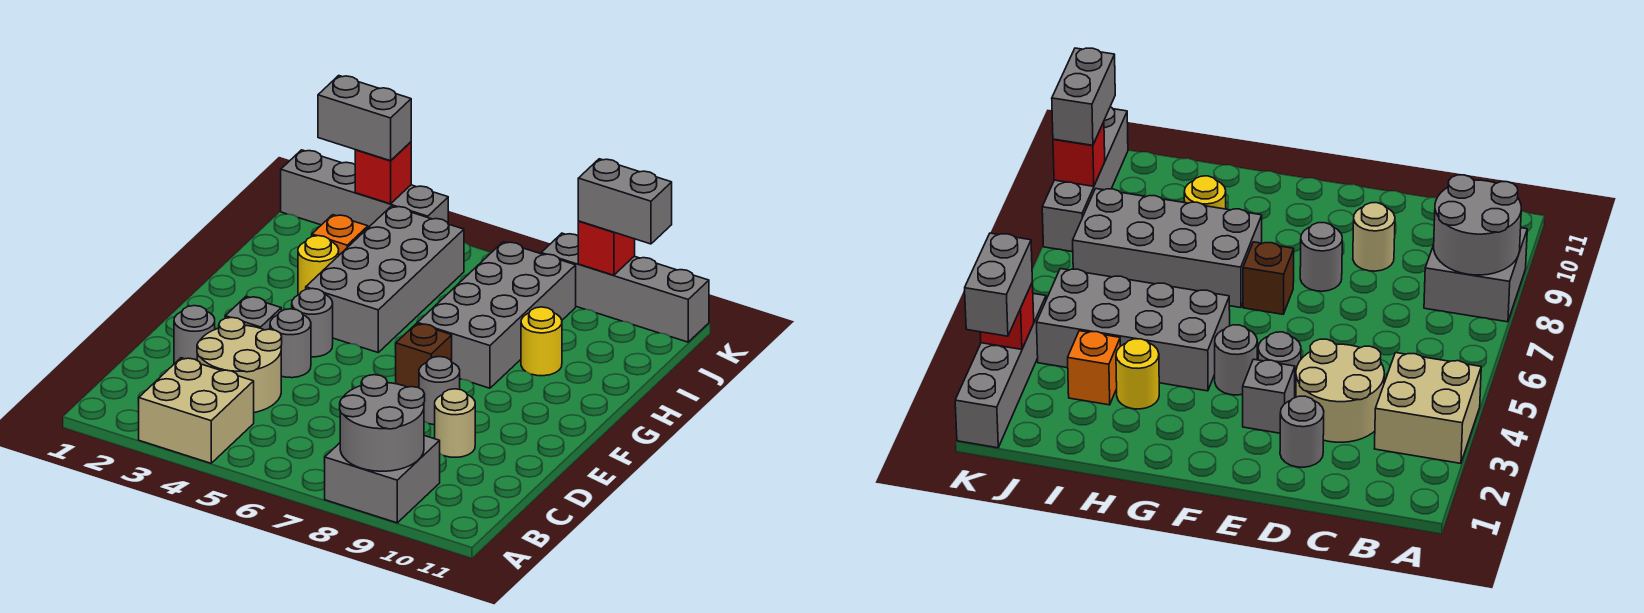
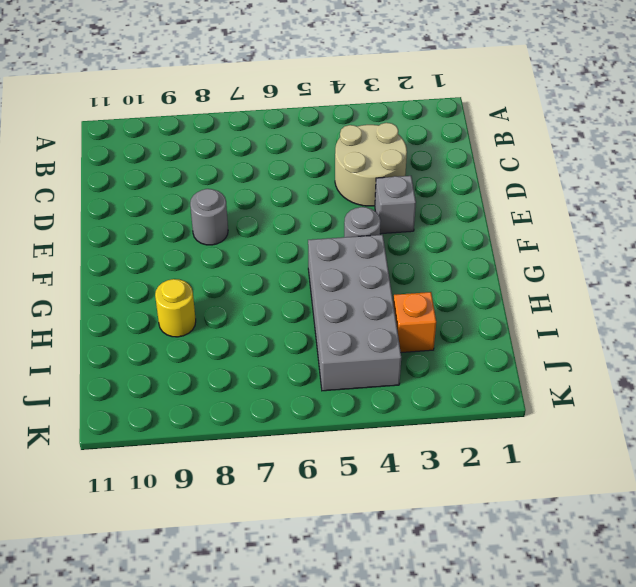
none -> tan brick A3:B4 level 1
none -> grey brick A8:B9 level 1
none -> grey round brick D2 level 1

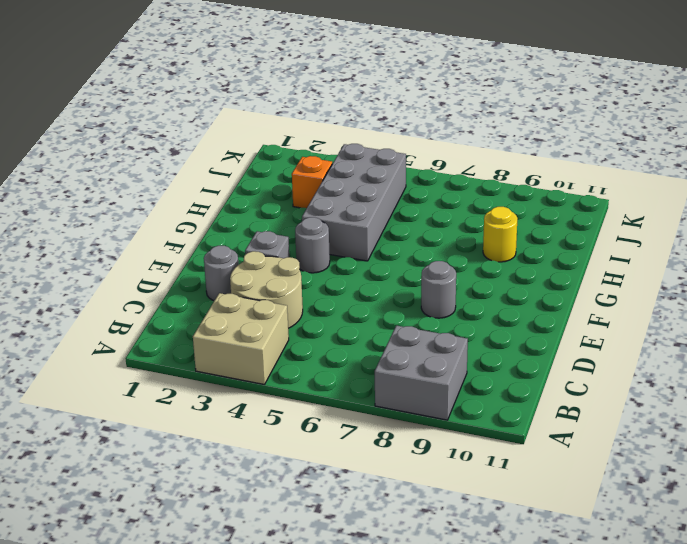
none -> tan round brick D9 level 1
none -> grey round brick E4 level 1
none -> brown brick F7 level 1

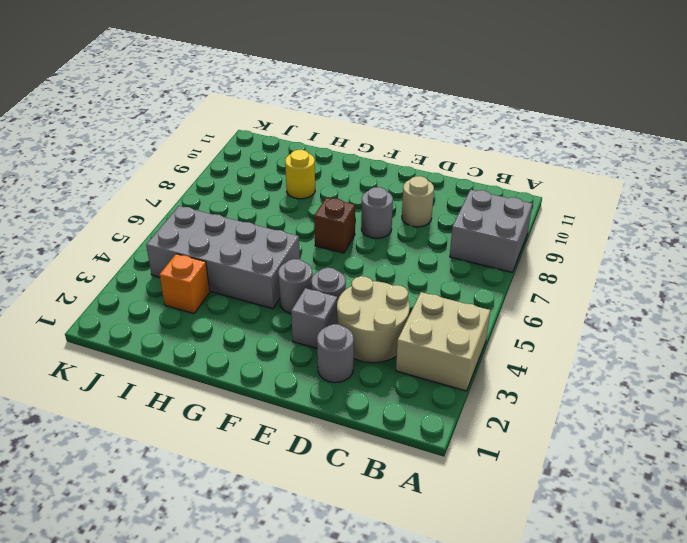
none -> grey brick G7:J8 level 1
none -> yellow round brick H3 level 1
none -> grey brick K1:K4 level 1

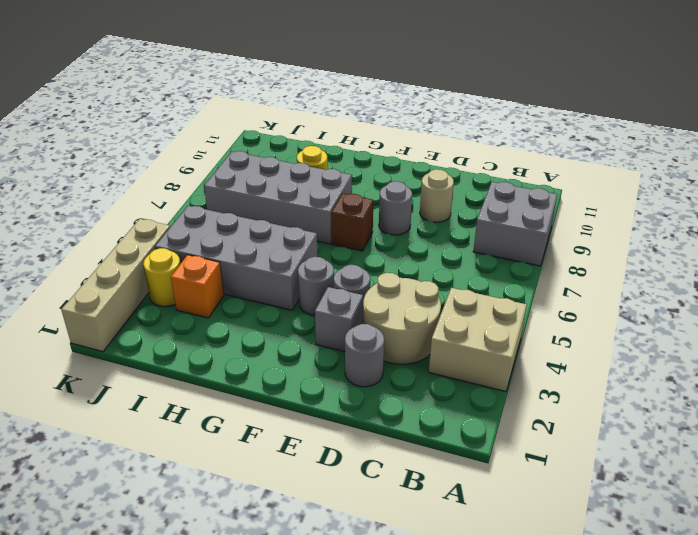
yellow round brick J3 level 1 -> yellow round brick H3 level 1
tan brick K1:K4 level 1 -> grey brick K1:K4 level 1
none -> grey brick K8:K11 level 1
none -> grey round brick A8:B9 level 2
none -> red brick K3 level 2

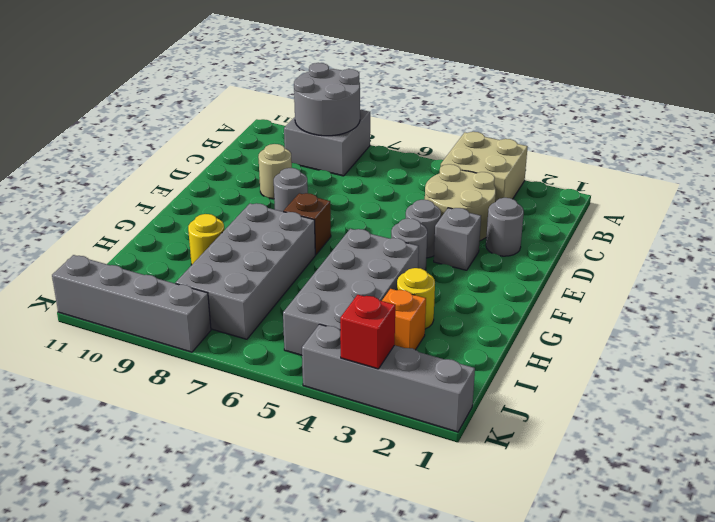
none -> red brick K9 level 2
none -> grey brick K2:K3 level 3
none -> grey brick K9:K10 level 3

